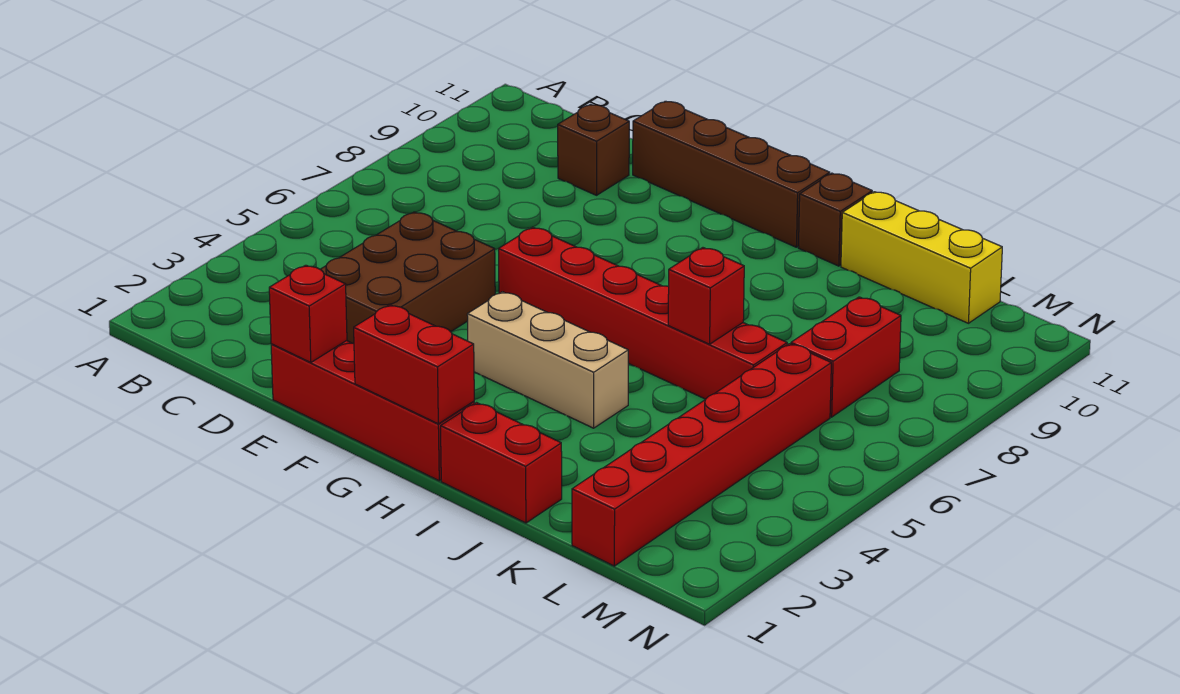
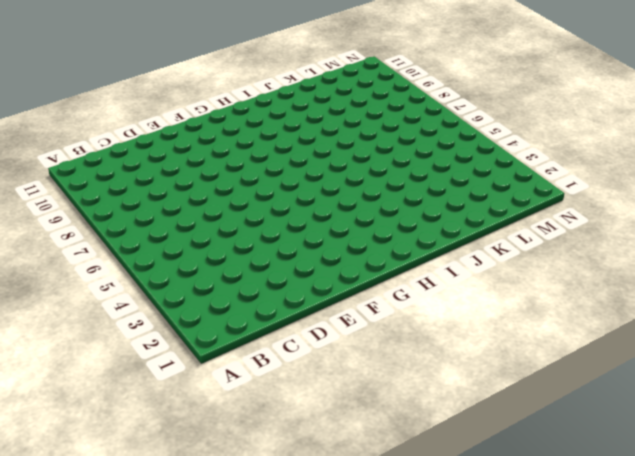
none -> brown brick D3:E5 level 1
none -> brown brick D10 level 1
none -> red brick E1:H1 level 1

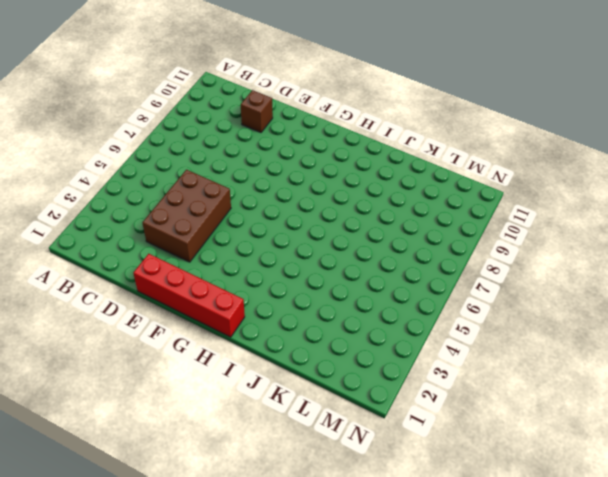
none -> brown brick E11:H11 level 1
none -> red brick F6:K6 level 1
none -> tan brick G4:I4 level 1

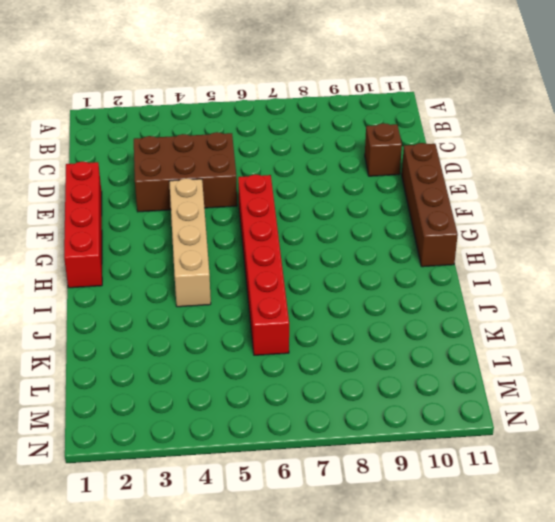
tan brick F4:I4 level 1 -> tan brick G4:I4 level 1
none -> red brick I1:J1 level 1
none -> brown brick I11 level 1
none -> yellow brick J11:L11 level 1

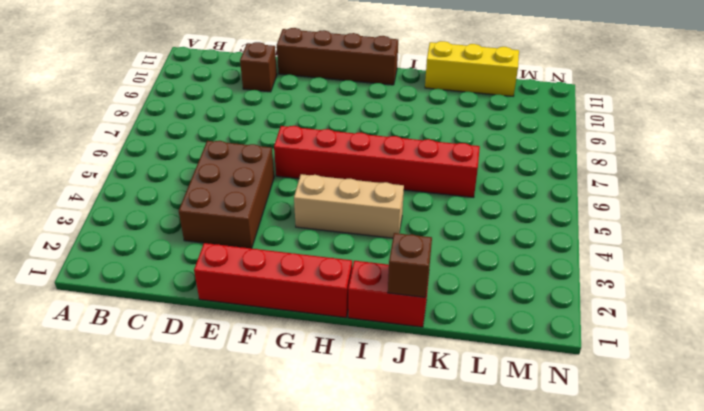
brown brick J1 level 2 -> brown brick I11 level 1
none -> red brick L1:L6 level 1
none -> red brick L7:L8 level 1
none -> red brick E1 level 2

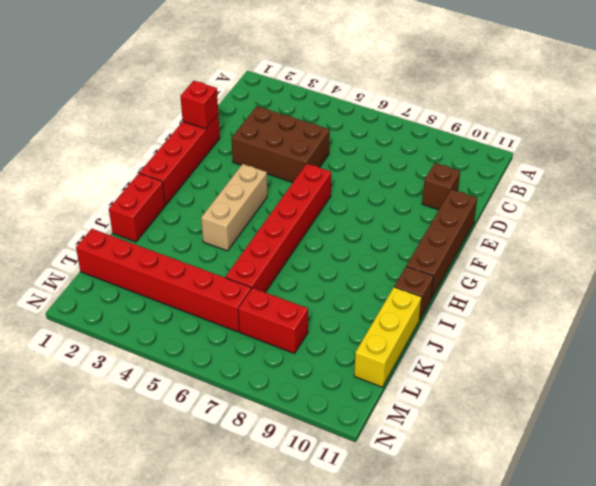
none -> red brick G1:H1 level 2
none -> red brick J6 level 2

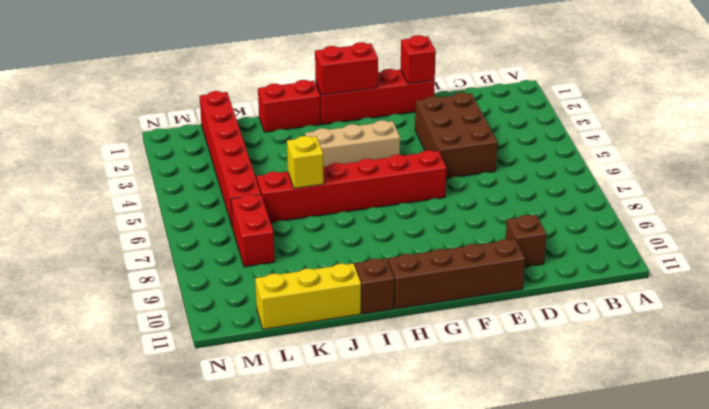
yellow brick J6 level 2 -> red brick J6 level 2

